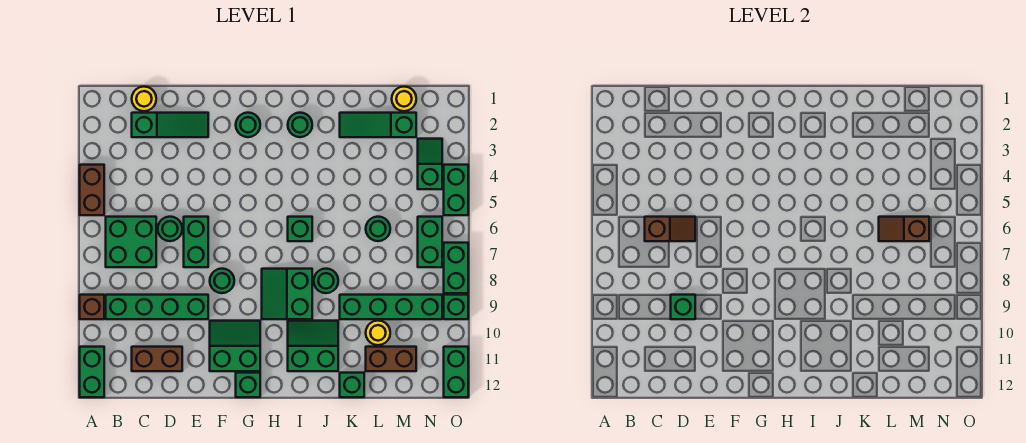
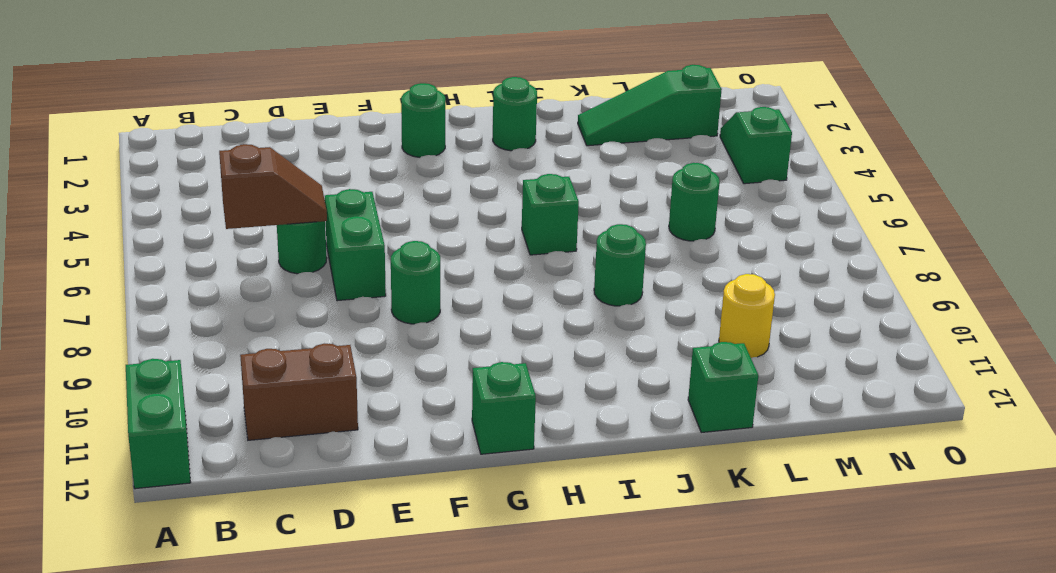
none -> brown brick A4:A5 level 1
none -> brown brick A9 level 1
none -> green brick B6:C7 level 1
none -> green brick B9:E9 level 1

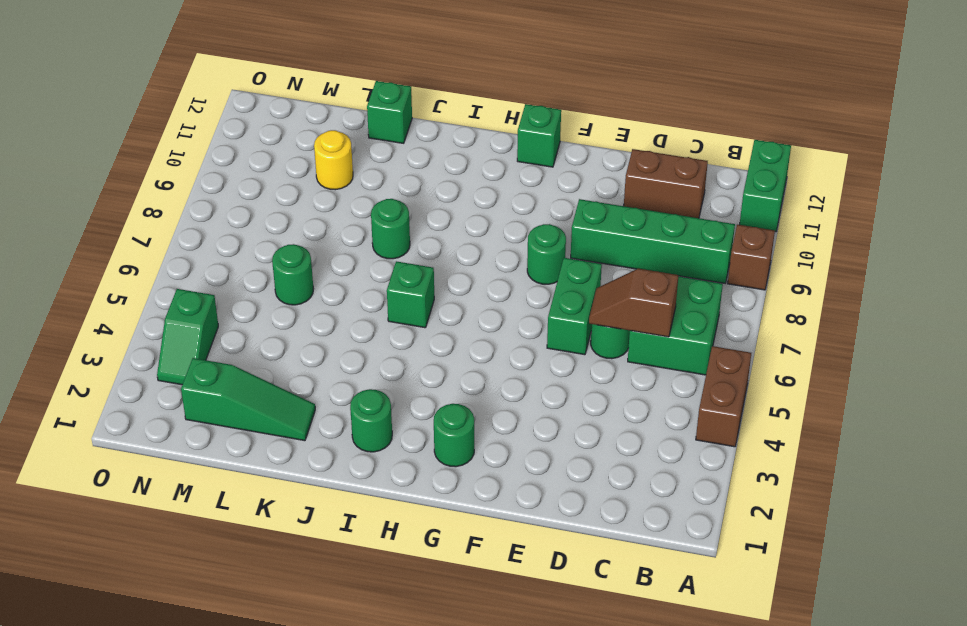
none -> yellow round brick C1 level 1
none -> green slope C2:E2 level 1 top C
none -> green slope F10:G11 level 1 top 11
none -> green slope H8:I9 level 1 top I

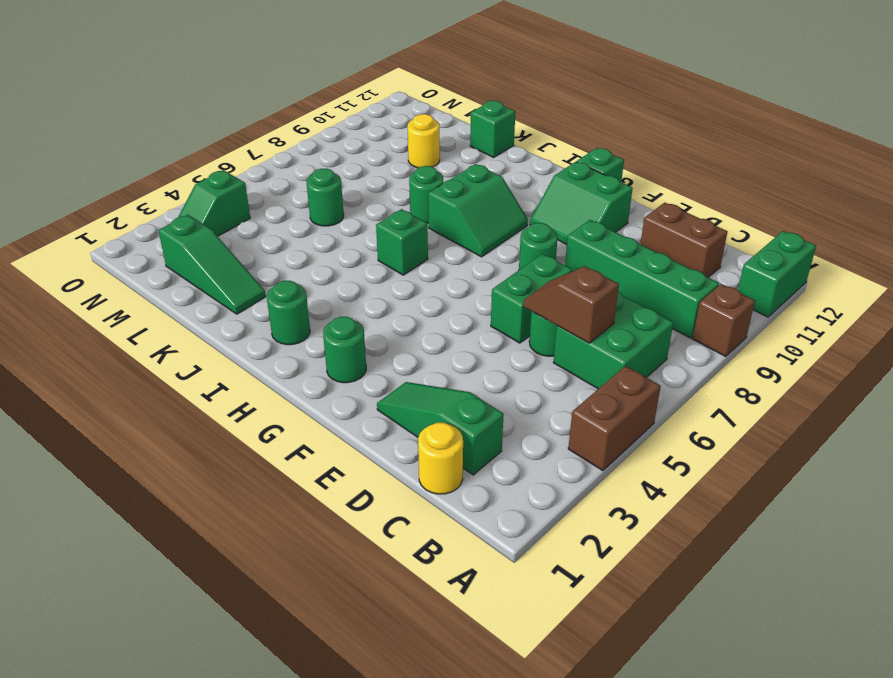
none -> green slope I10:J11 level 1 top 11
none -> green brick K9:N9 level 1
none -> brown brick L11:M11 level 1
none -> yellow round brick M1 level 1

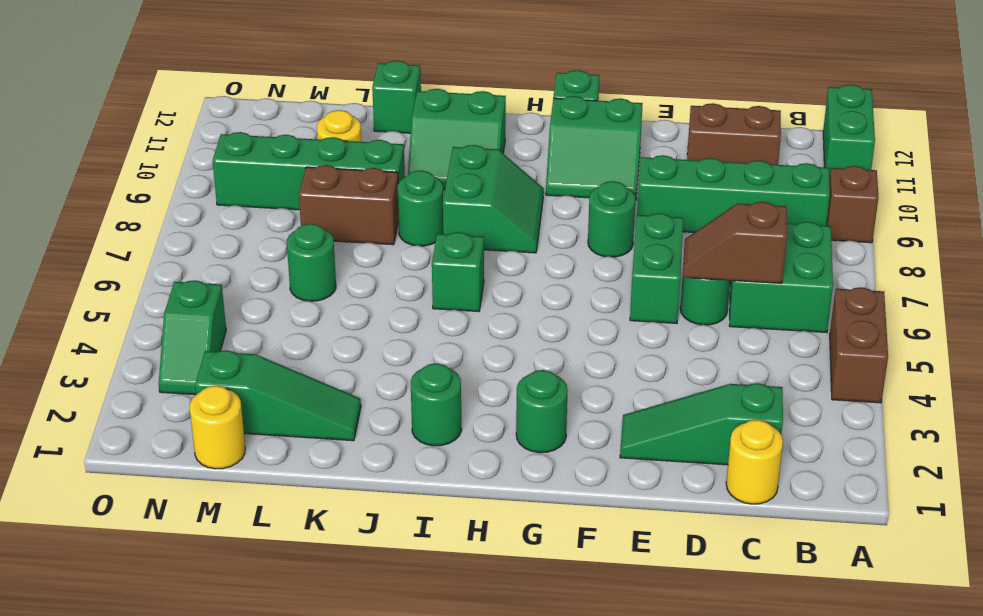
brown brick K8:L8 level 1 -> brown brick L11:M11 level 1
none -> green brick N6:N7 level 1
none -> green brick O4:O5 level 1
none -> green brick O7:O8 level 1
none -> green brick O9 level 1

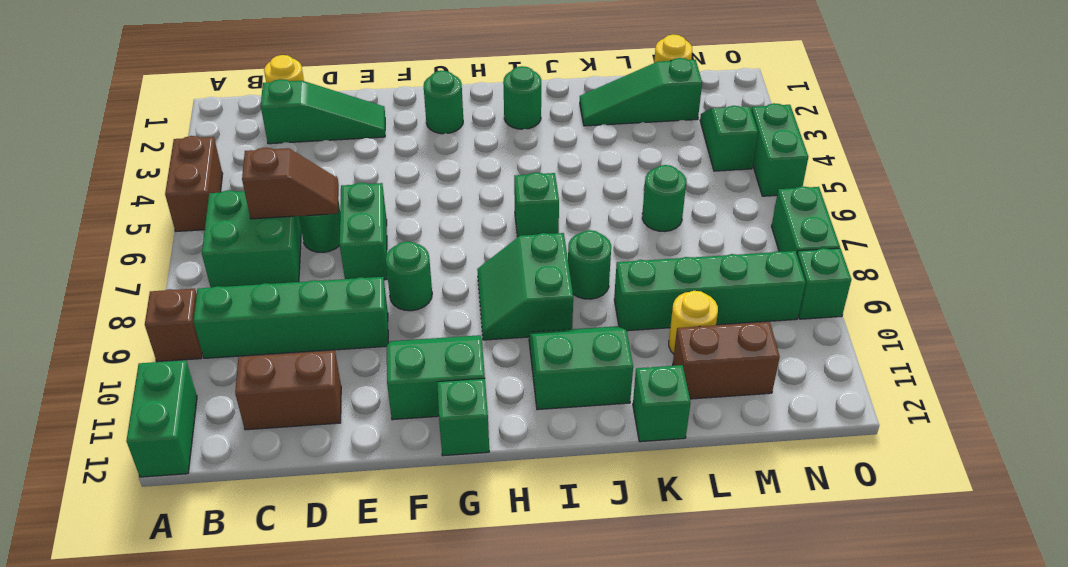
none -> green brick N6:N7 level 1
none -> green brick O11:O12 level 1
none -> green brick D9 level 2
none -> brown slope L6:M6 level 2 top M

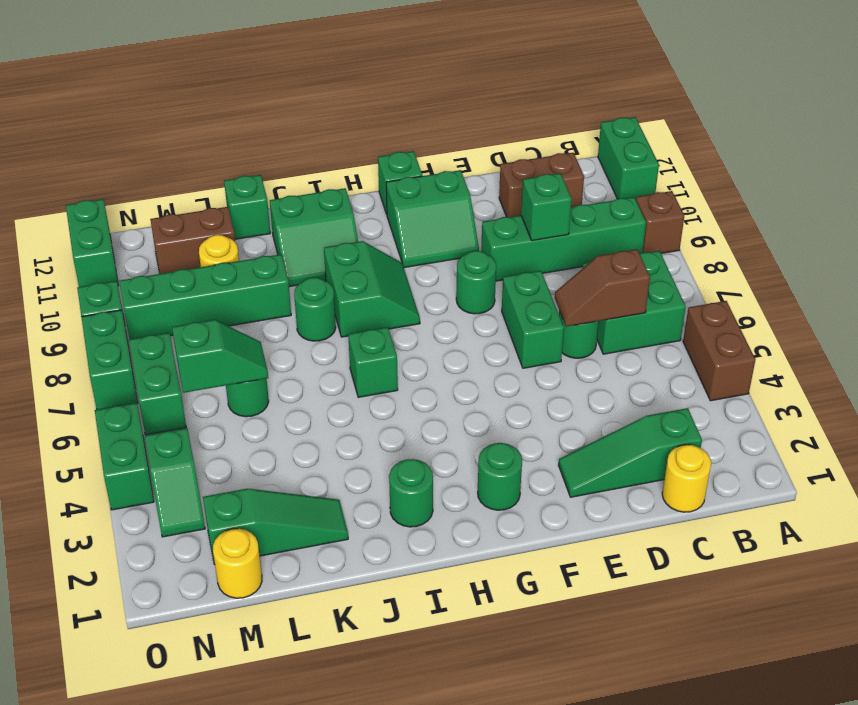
green slope L6:M6 level 2 top M -> brown slope L6:M6 level 2 top M

